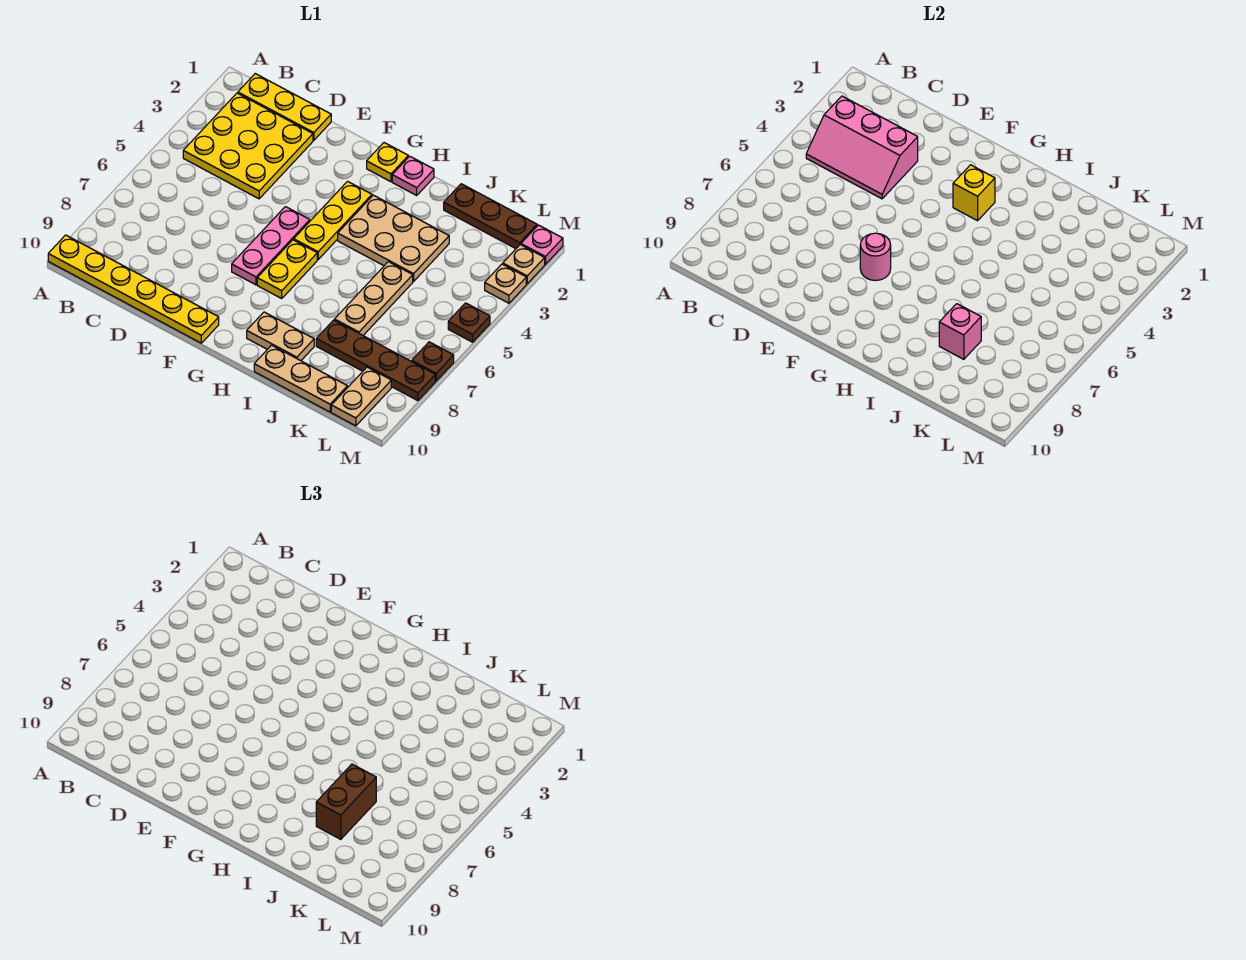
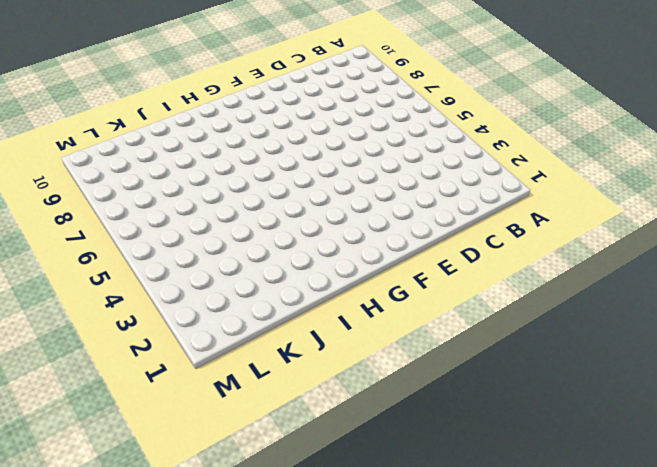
none -> yellow plate A10:F10 level 1
none -> yellow plate B1:D1 level 1
none -> yellow plate B2:D4 level 1

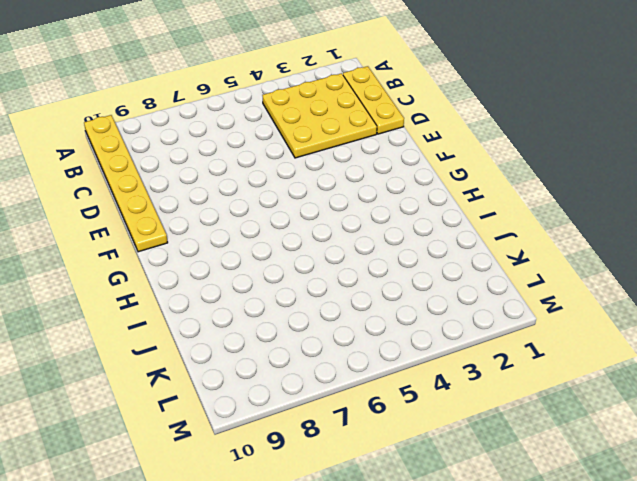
none -> pink plate F5:F7 level 1
none -> yellow plate G1 level 1
none -> yellow plate G3:G5 level 1

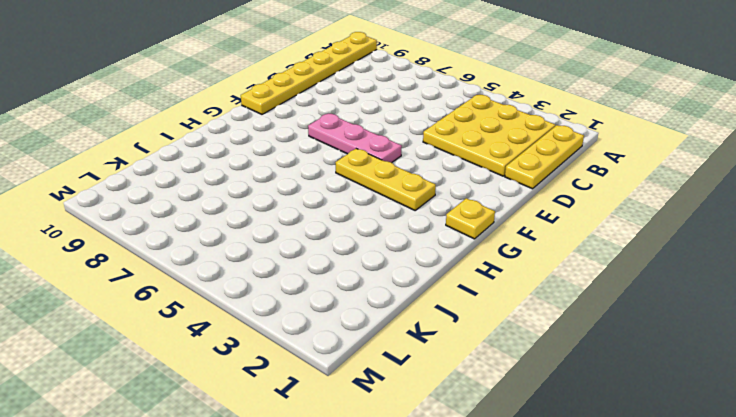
none -> yellow plate G6:G7 level 1
none -> pink plate H1 level 1
none -> tan plate H3:J4 level 1

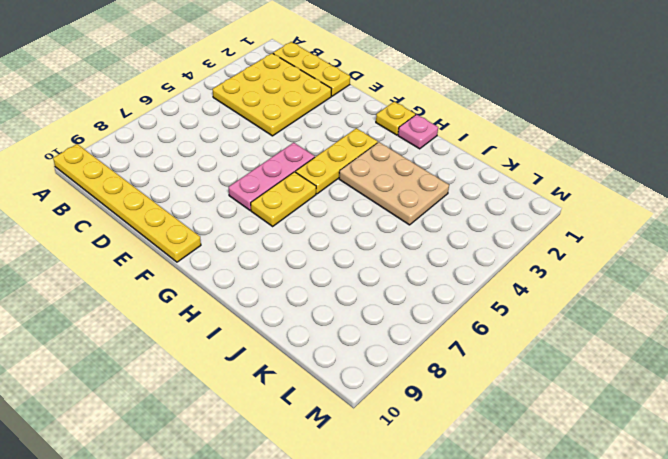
none -> tan plate H9:I9 level 1
none -> tan plate I10:K10 level 1
none -> brown plate J1:L1 level 1

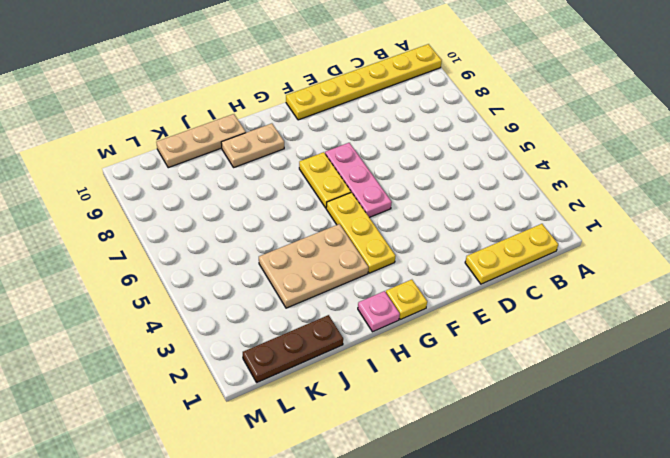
none -> yellow plate B2:D4 level 1
none -> tan plate J5:J7 level 1
none -> brown plate J8:M8 level 1

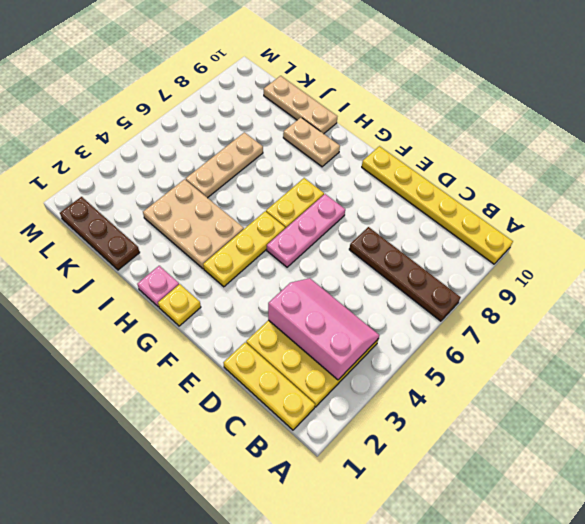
brown plate A7:D7 level 1 -> brown plate J8:M8 level 1
none -> tan plate L9:L10 level 1
none -> pink plate M1 level 1
none -> tan plate M2 level 1

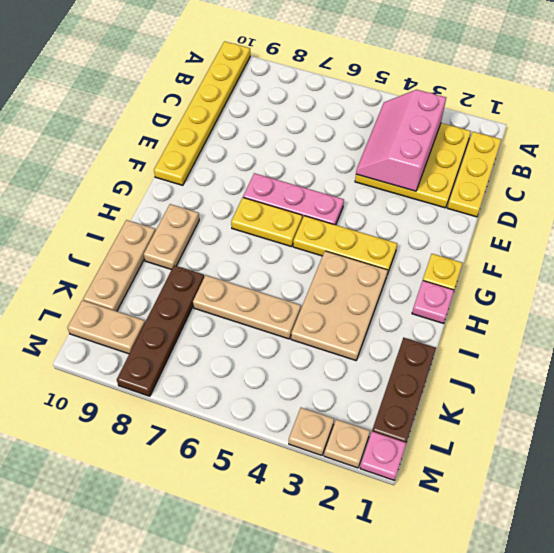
none -> brown plate M5 level 1
none -> brown plate M7 level 1
none -> pink round brick F7 level 2

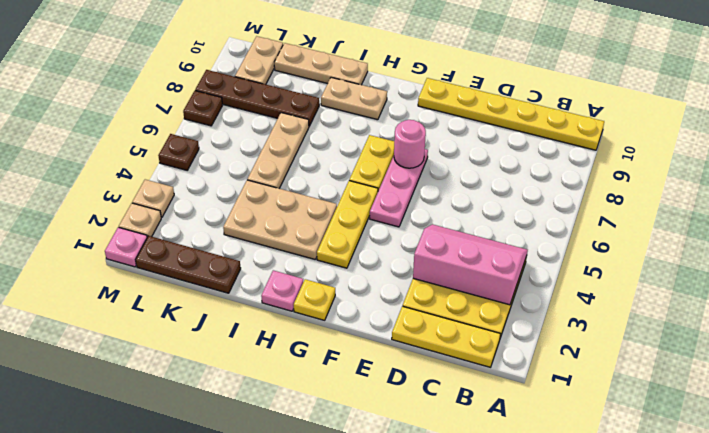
none -> yellow brick G3 level 2
none -> pink brick J8 level 2
none -> brown brick J7:J8 level 3

